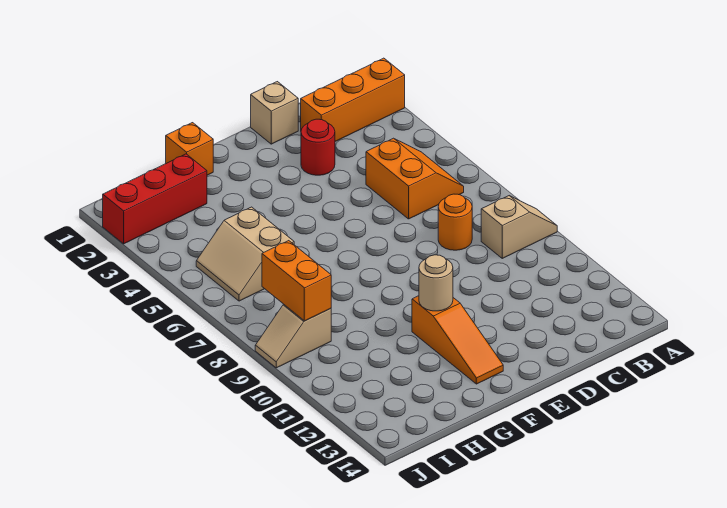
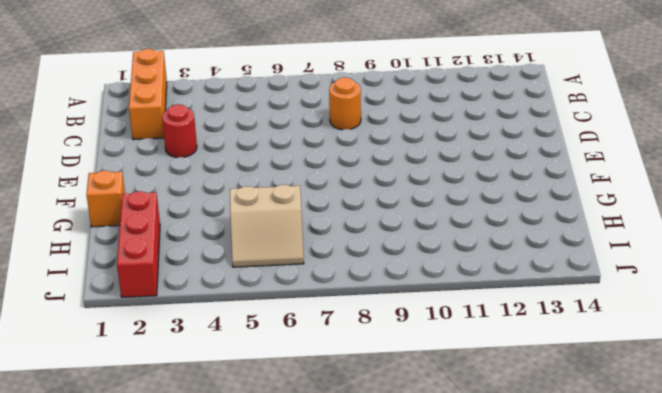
none -> tan slope A9:B9 level 1 top B
none -> orange slope B5:C6 level 1 top C
none -> tan brick D1 level 1

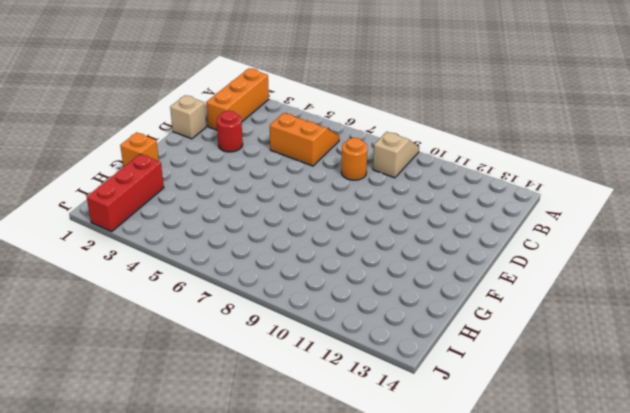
none -> orange slope F11:F13 level 1 top 11
none -> tan slope H5:I6 level 1 top H
none -> tan slope I9:J9 level 1 top I

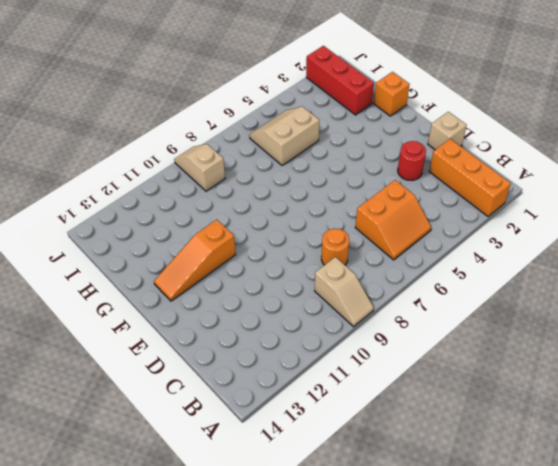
none -> tan round brick F11 level 2
none -> orange brick I8:I9 level 2

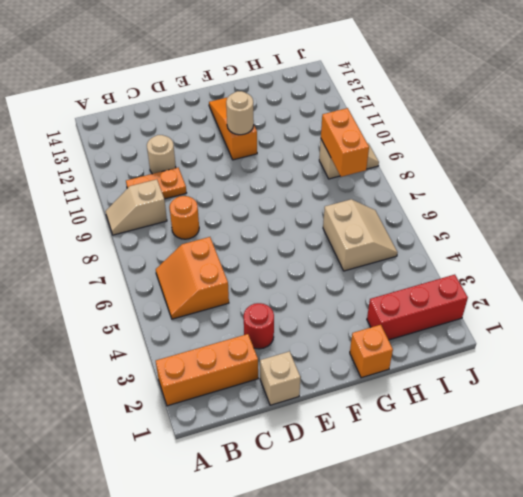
orange plate B10:C10 level 1 -> none
tan round brick C11 level 1 -> none

